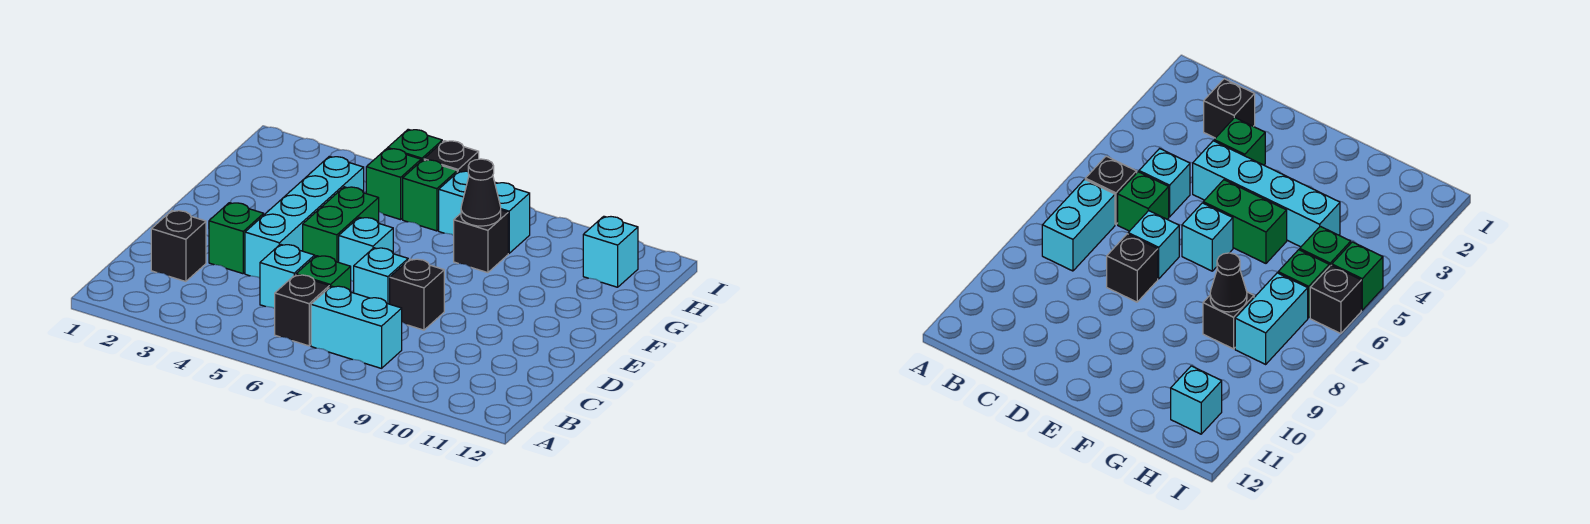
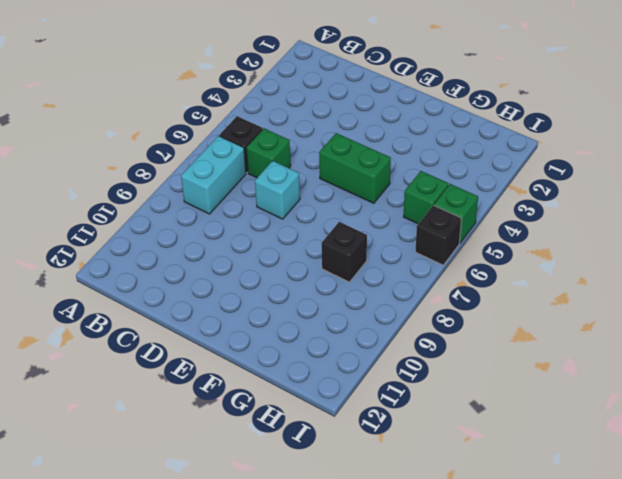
none -> black brick C2 level 1
none -> cyan brick C5 level 1
none -> green brick D3 level 1

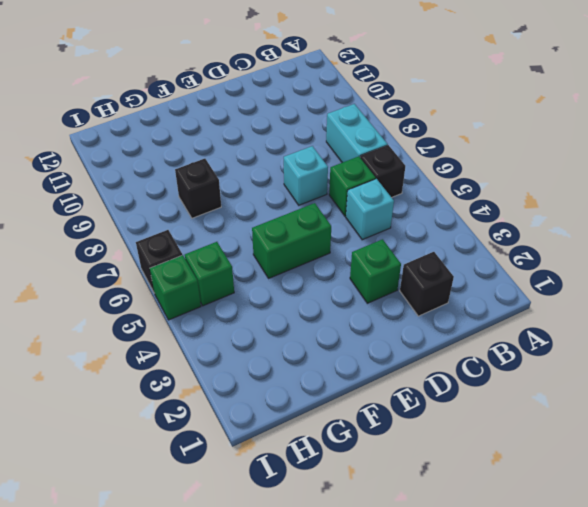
none -> cyan brick D4:G4 level 1
none -> black brick D8 level 1
none -> cyan brick E6 level 1

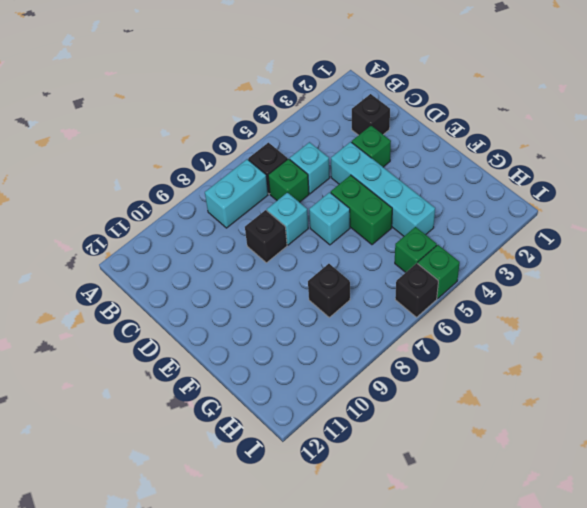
none -> green brick H6 level 1
none -> cyan brick H7:H8 level 1
none -> cyan brick H11 level 1

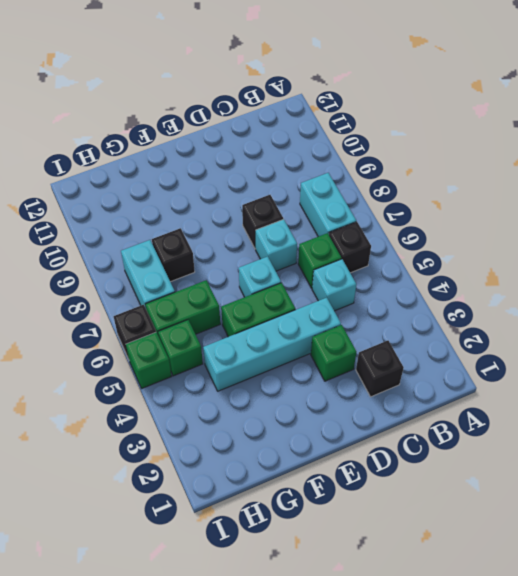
green brick G6:H6 level 1 -> green brick H6 level 1
none -> cyan brick H11 level 1
none -> black cone G8 level 2

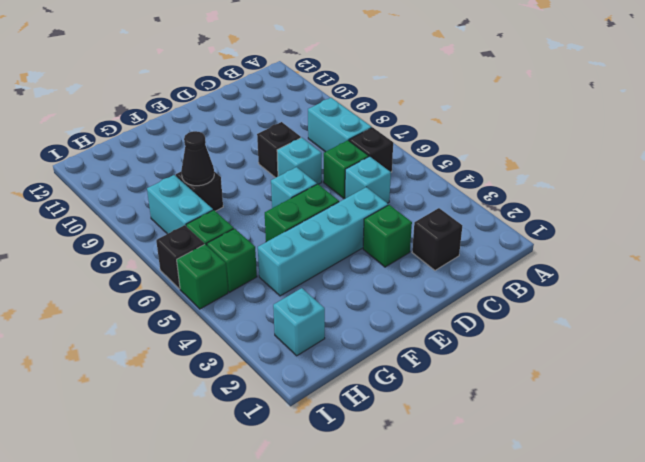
cyan brick H2 level 1 -> cyan brick H11 level 1

